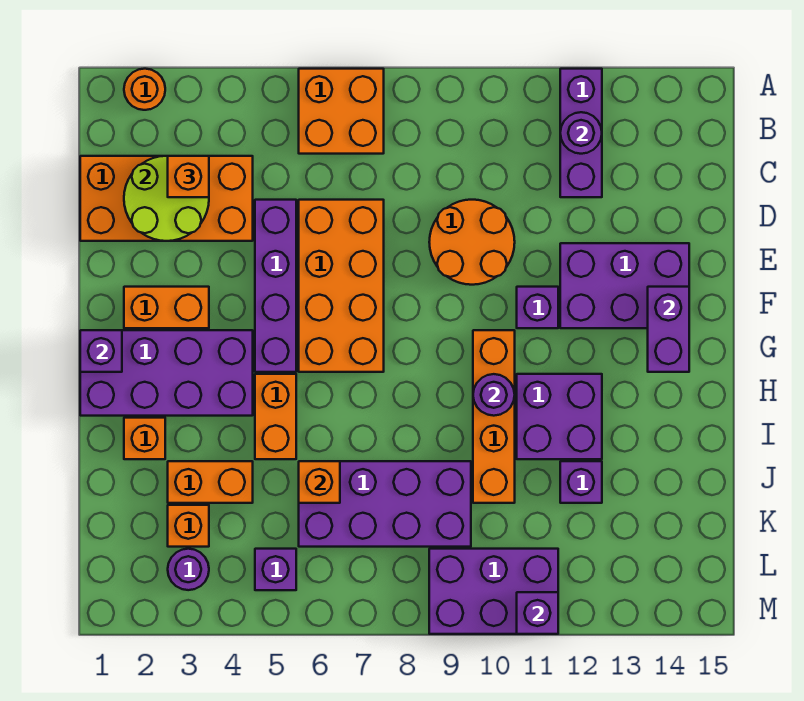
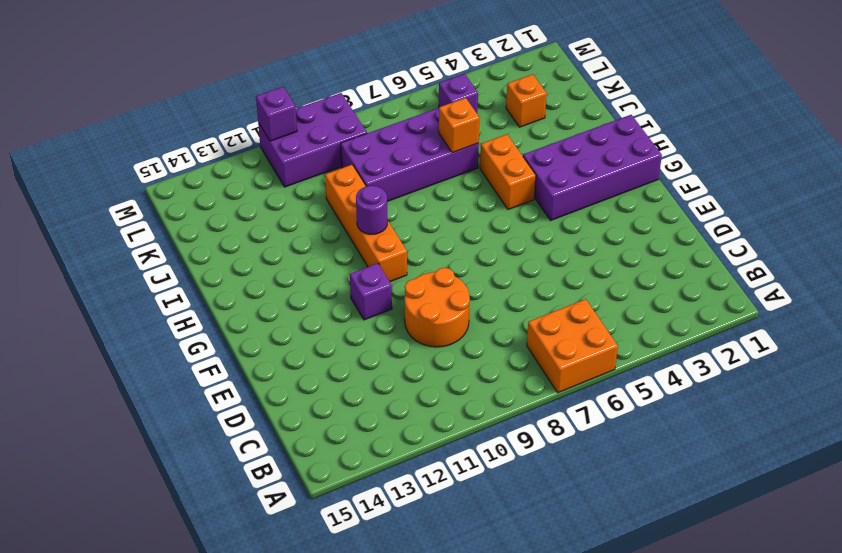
none -> orange round brick A2 level 1
none -> purple brick A12:C12 level 1
none -> orange brick C1:D4 level 1
none -> purple brick D5:G5 level 1

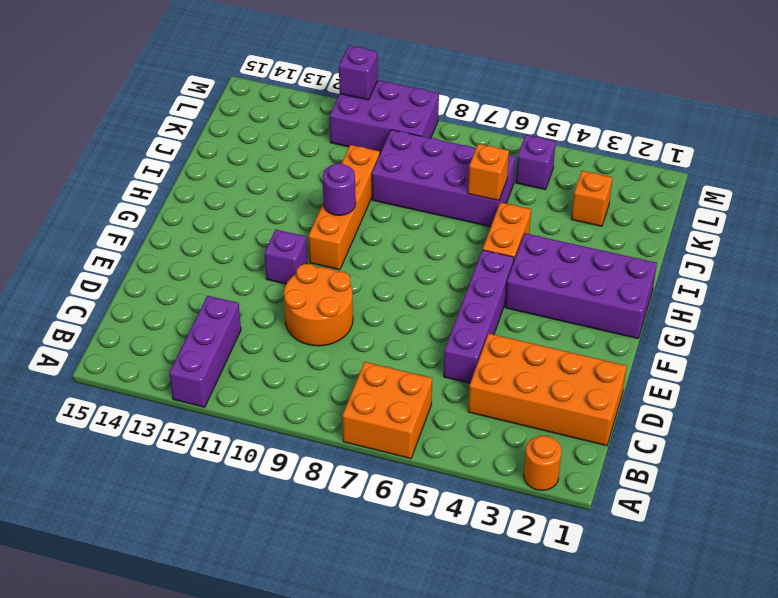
none -> orange brick D6:G7 level 1
none -> purple brick E12:F14 level 1
none -> orange brick F2:F3 level 1
none -> purple brick H11:I12 level 1

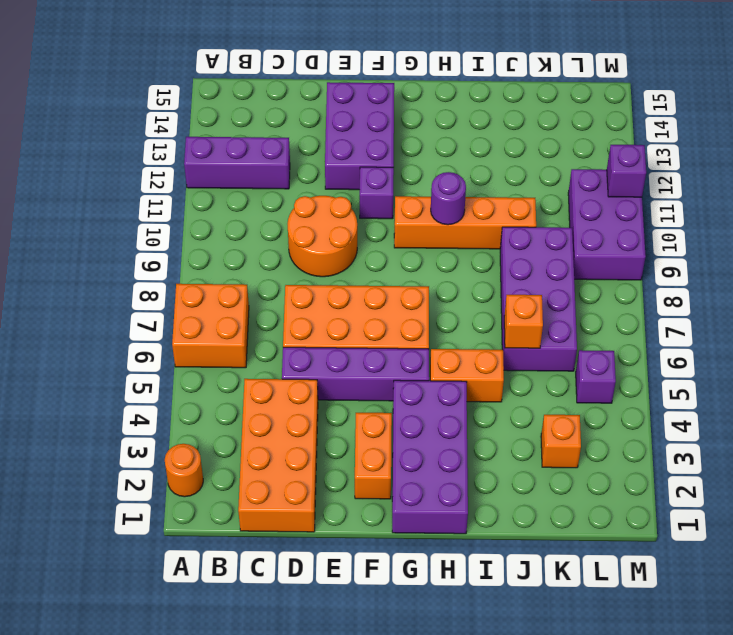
none -> purple brick H11:I12 level 1
none -> orange brick I2 level 1
none -> orange brick J3:J4 level 1
none -> purple brick J12 level 1

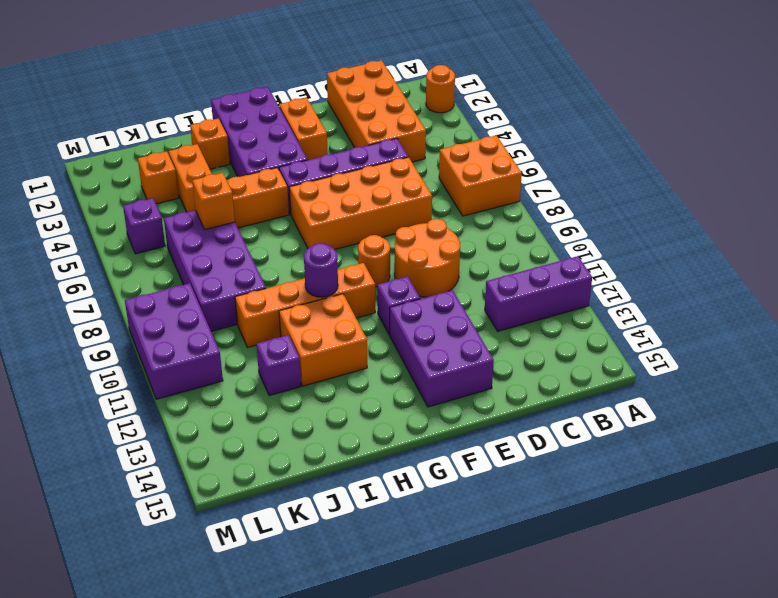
orange round brick F9 level 1 -> none
orange brick H11:I12 level 1 -> purple brick H11:I12 level 1
none -> purple round brick L3 level 1
none -> purple round brick B12 level 2
none -> lime round brick C2:D3 level 2
none -> purple brick F14:G14 level 2

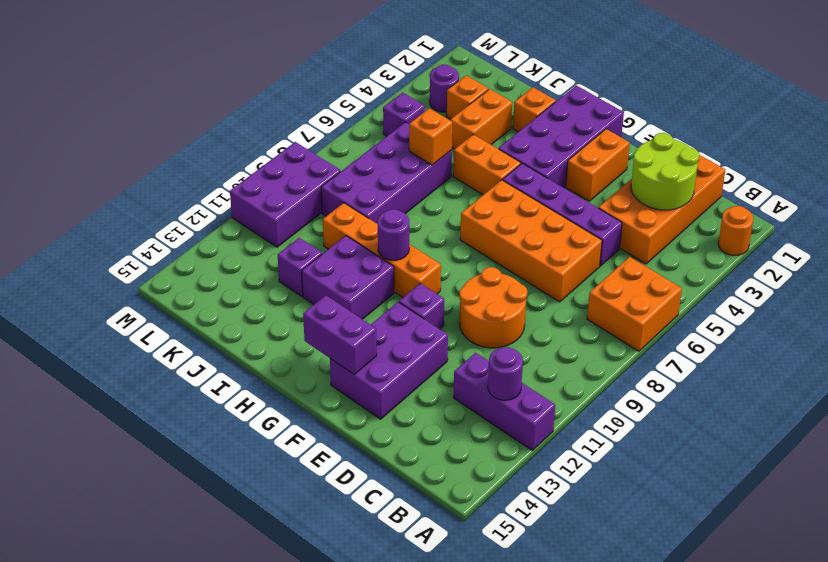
none -> purple brick G1 level 2
none -> purple brick M11 level 2
none -> orange brick C3 level 3

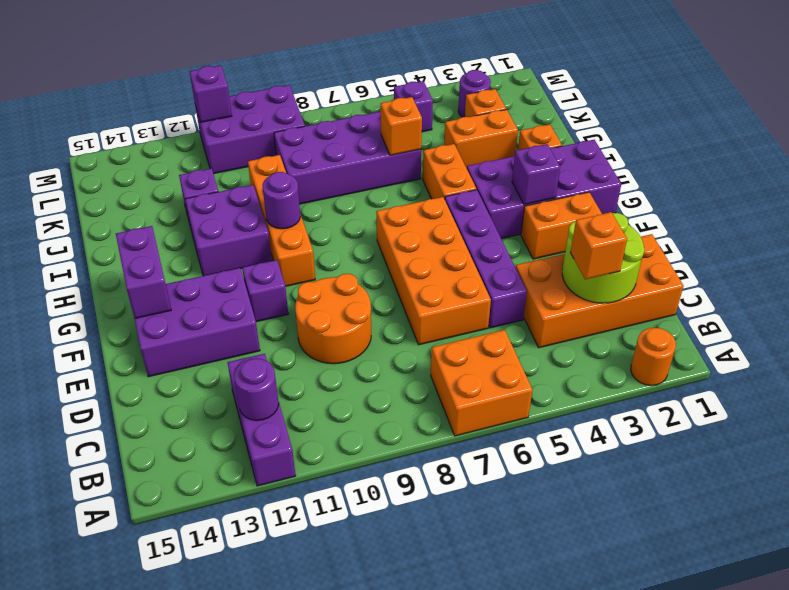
purple brick G3 level 2 -> purple brick G1 level 2

